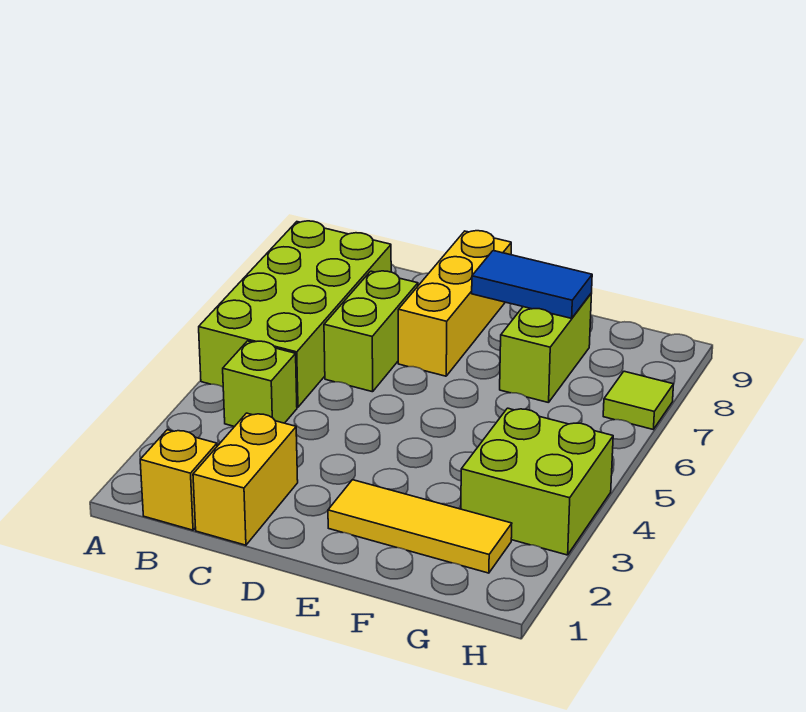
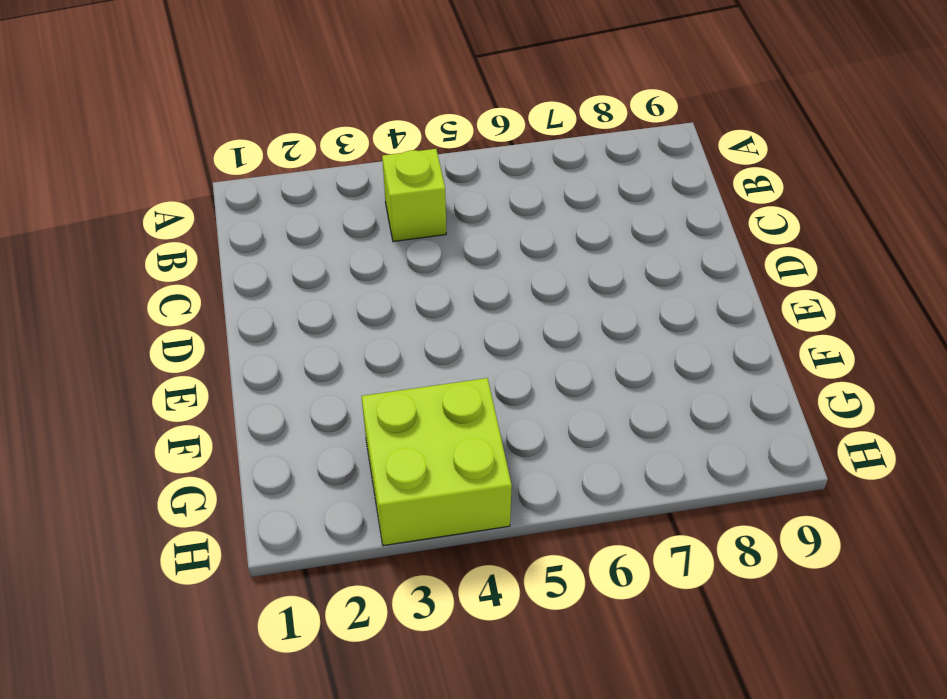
none -> lime brick A5:B8 level 1
none -> yellow brick B1 level 1

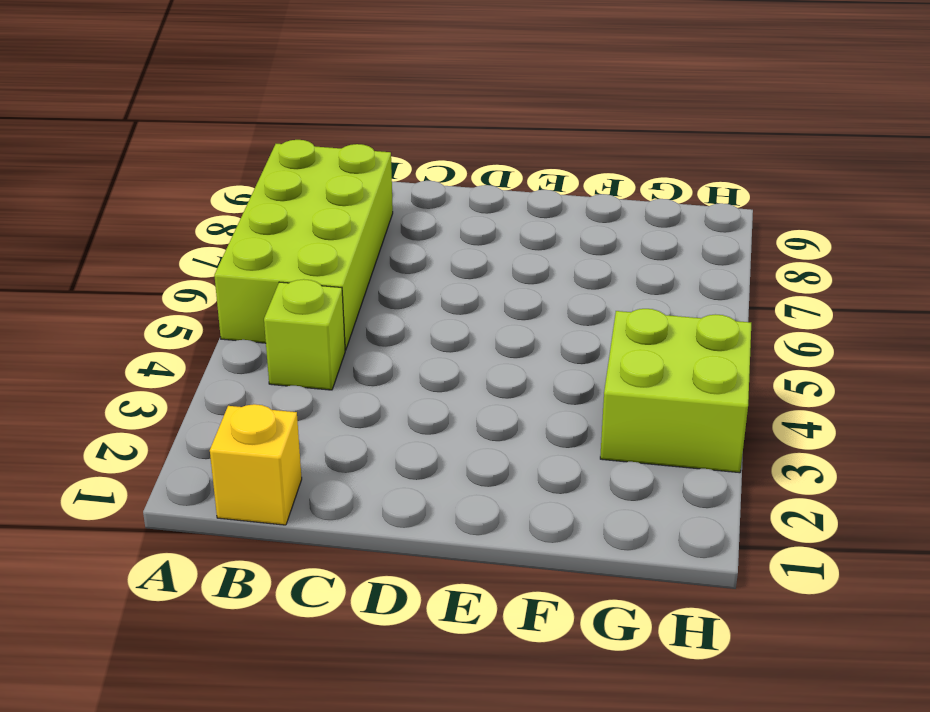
none -> yellow brick C1:C2 level 1
none -> lime brick C6:C7 level 1

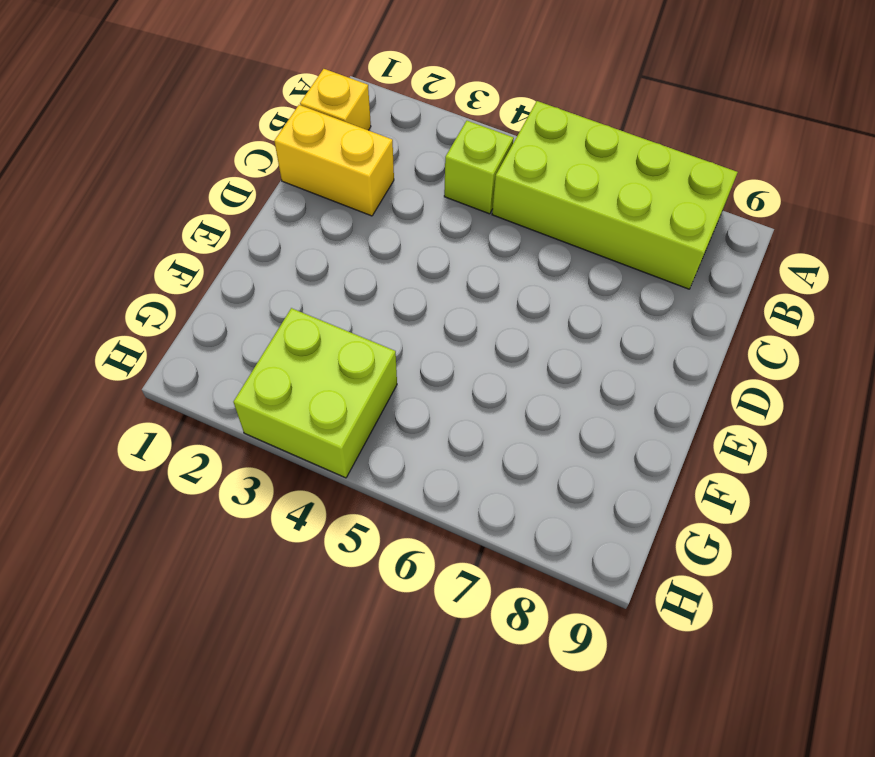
none -> lime brick C6:C7 level 1
none -> yellow brick D7:D9 level 1

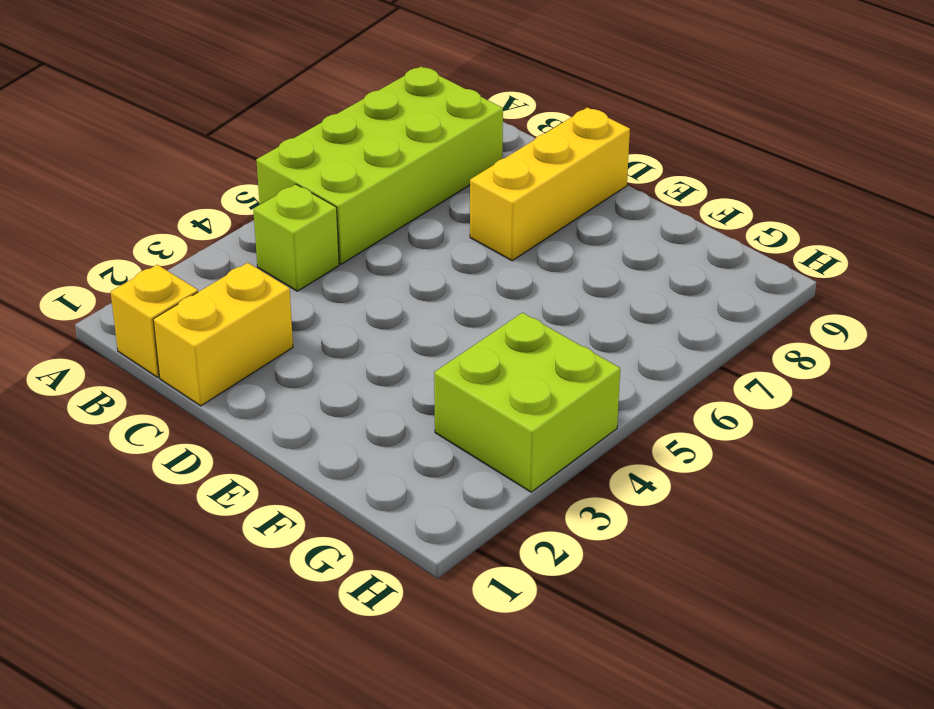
none -> lime brick C6:C7 level 1
none -> yellow tile E2:G2 level 1

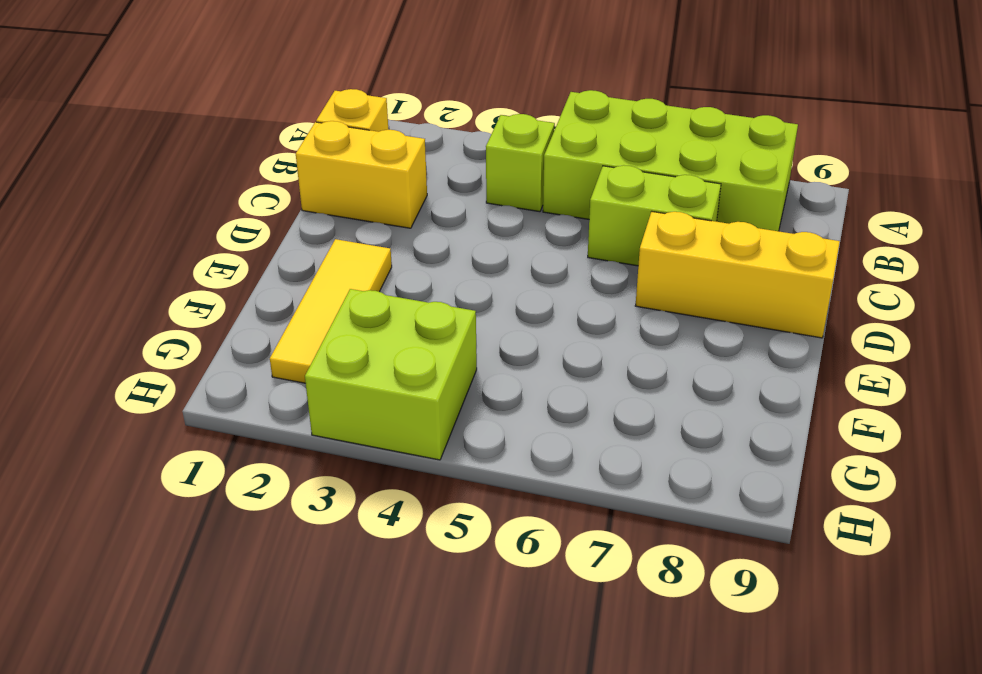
none -> lime brick F7:F8 level 1
none -> lime tile H7 level 1

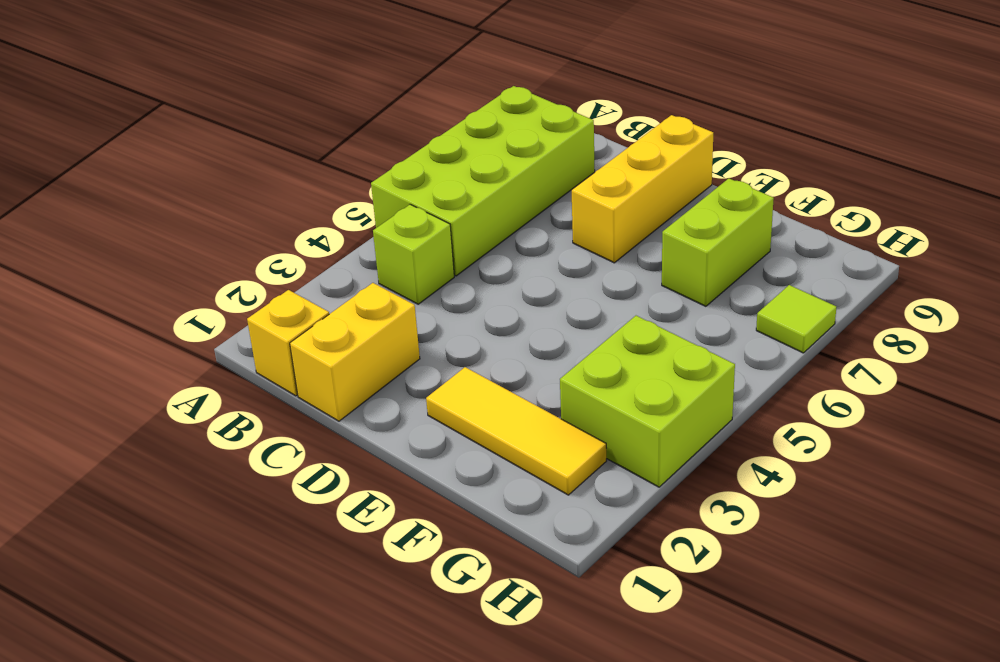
none -> lime brick C6:C7 level 1
none -> blue tile E8:F8 level 2

